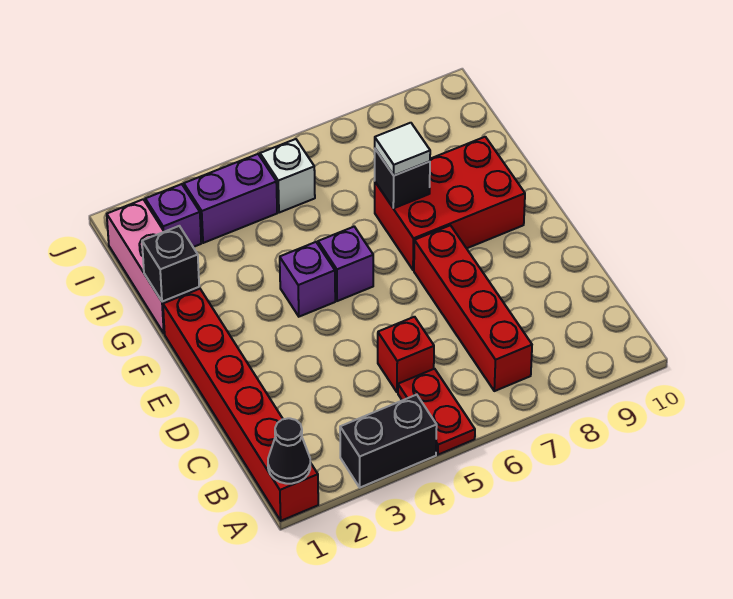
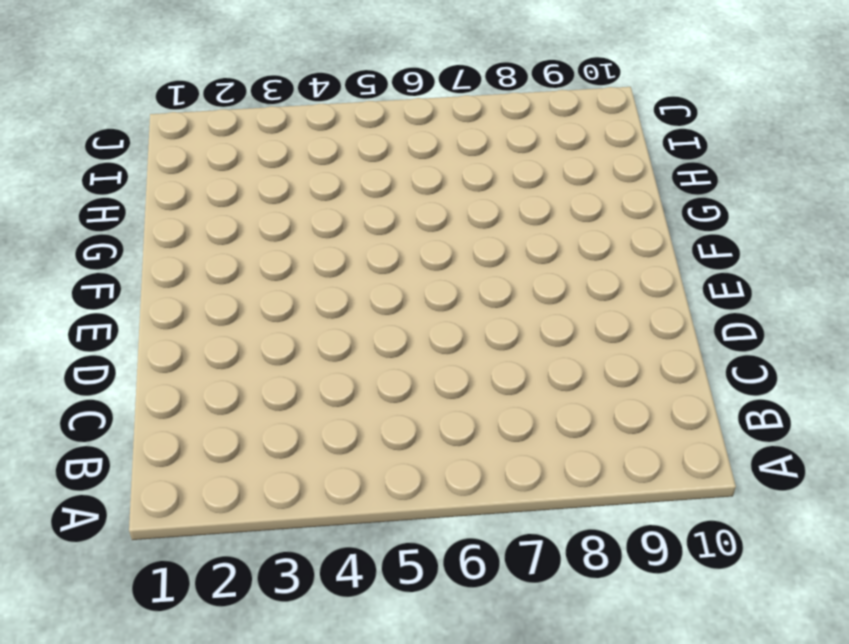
none -> red brick A1:F1 level 1
none -> black brick A3:A4 level 1
none -> red plate A5:B5 level 1

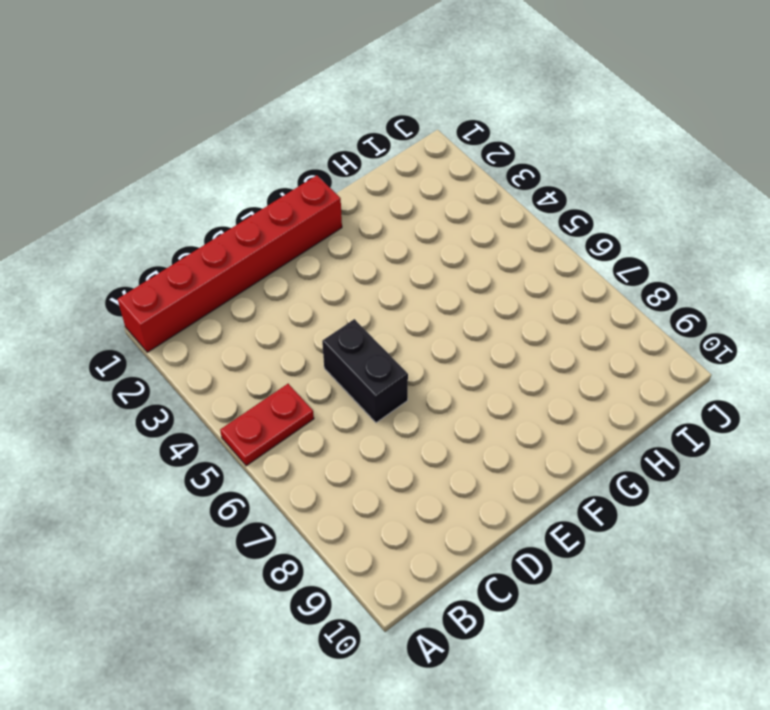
black brick D5:D6 level 1 -> black brick A3:A4 level 1
none -> red brick B7:E7 level 1
none -> red brick C5 level 1
none -> purple brick F4 level 1

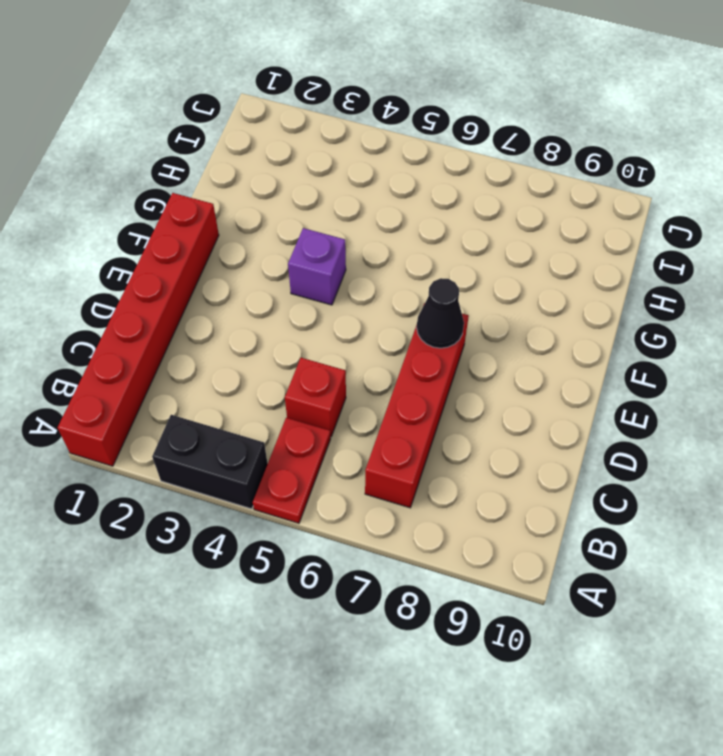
black cone E7 level 2 -> black cone A1 level 2
none -> purple brick F5 level 1
none -> red brick F7:G9 level 1
none -> pink brick G1:I1 level 1

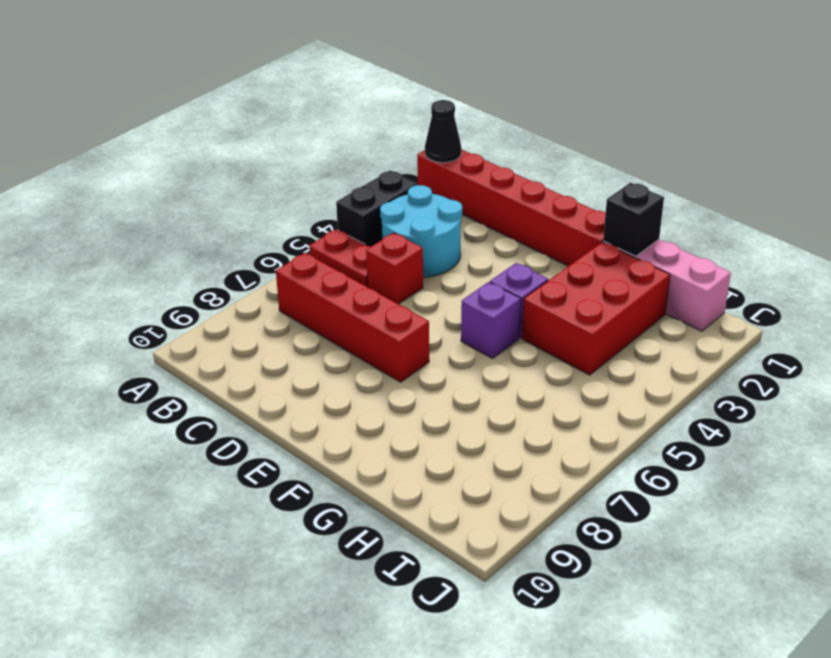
cyan round brick B3:C4 level 1 -> none
red brick G2:H4 level 1 -> red brick F7:G9 level 1
none -> purple brick I2 level 1
none -> purple brick I3:I4 level 1
none -> white brick I5 level 1

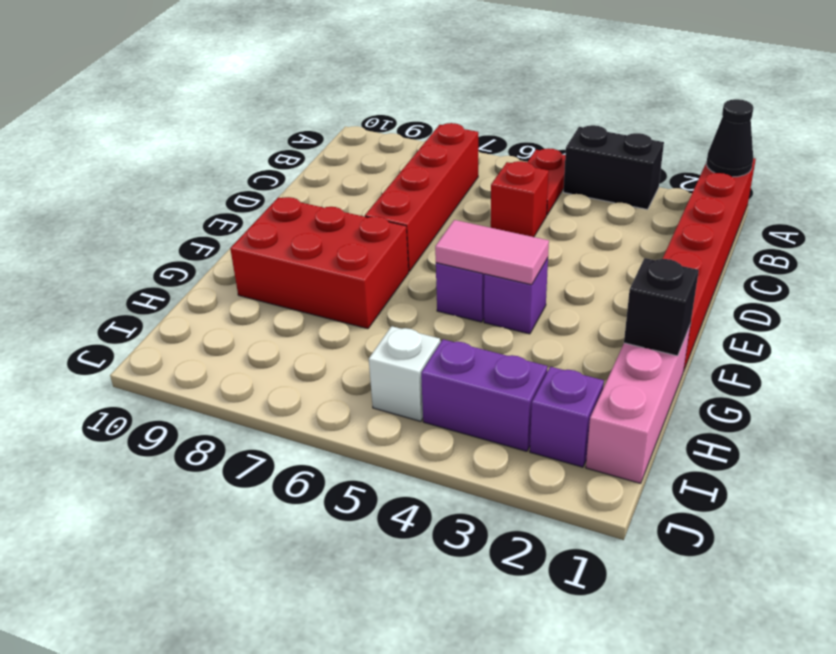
pink tile F4:F5 level 2 -> none
none -> black brick G7 level 2
none -> white tile G7 level 3

